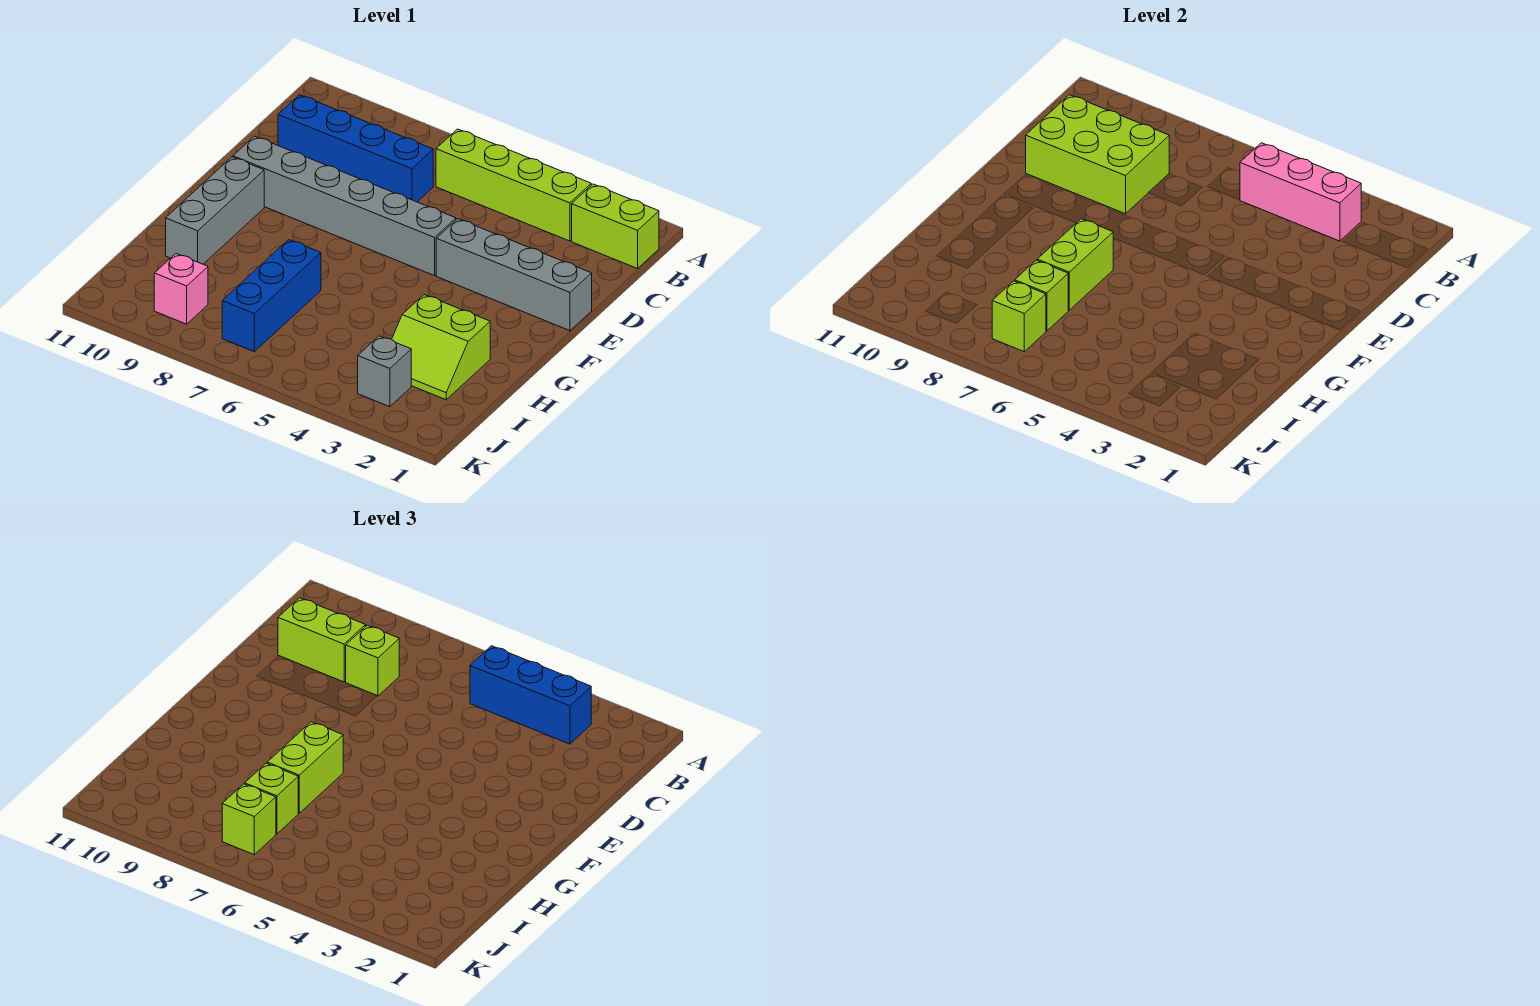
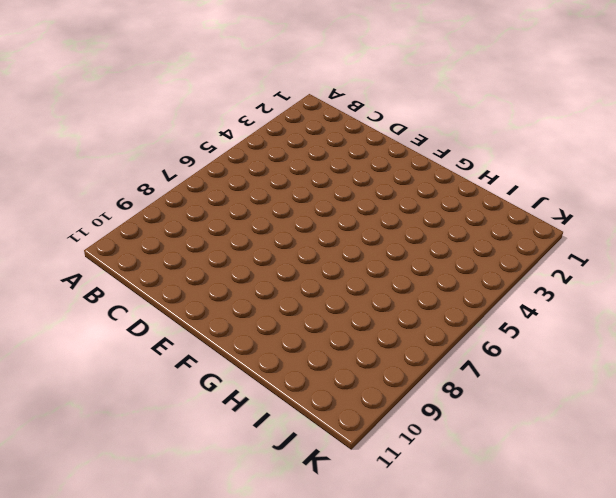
none -> lime brick B1:B2 level 1
none -> lime brick B3:B6 level 1
none -> blue brick C7:C10 level 1

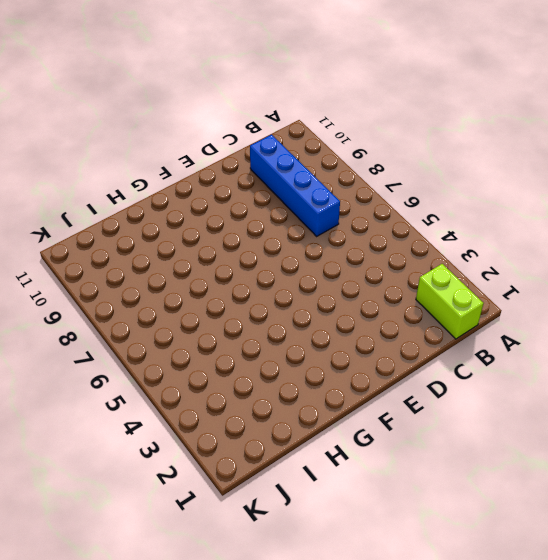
none -> lime brick B3:B6 level 1
none -> grey brick E1:E4 level 1
none -> grey brick E5:E10 level 1

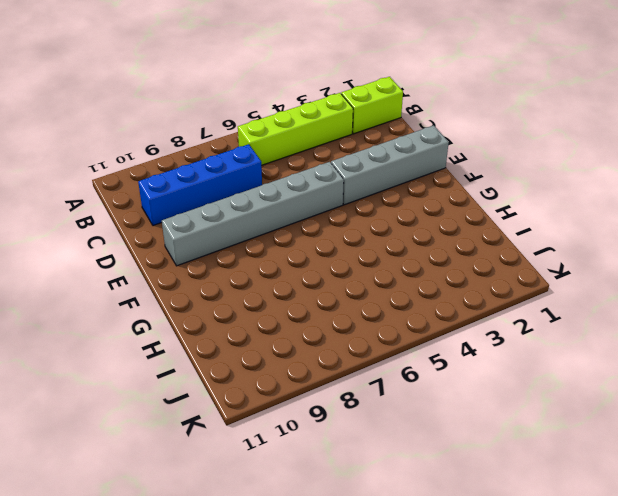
none -> grey brick F10:H10 level 1
none -> lime slope H2:I3 level 1 top H
none -> blue brick H7:J7 level 1

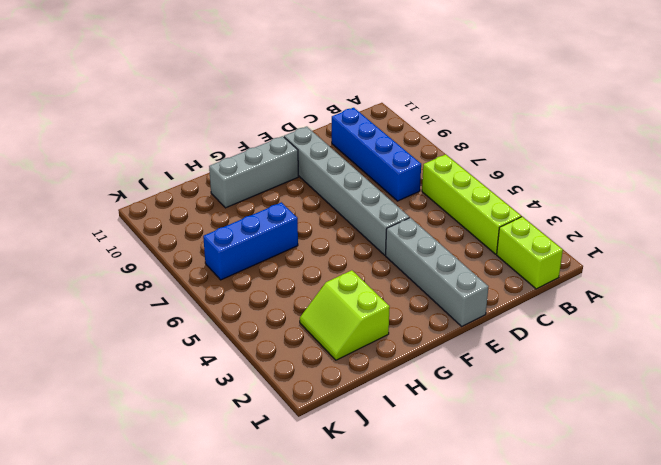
none -> grey brick J3 level 1
none -> pink brick J9 level 1
none -> pink brick B3:B5 level 2

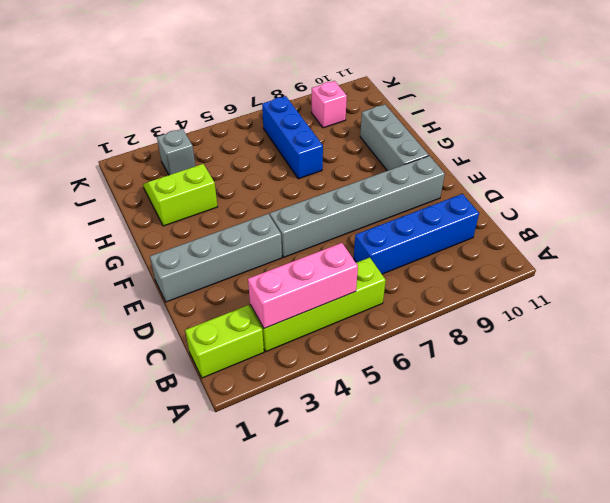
none -> lime brick C8:D10 level 2
none -> lime brick G7:H7 level 2
none -> lime brick I7 level 2

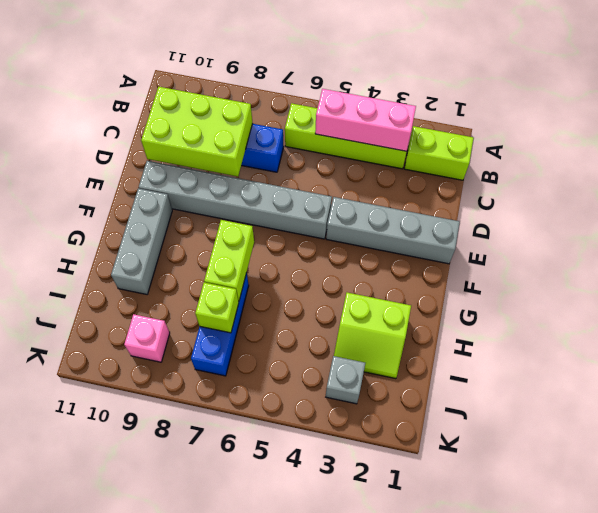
none -> lime brick J7 level 2
none -> blue brick B3:B5 level 3
none -> lime brick C8 level 3

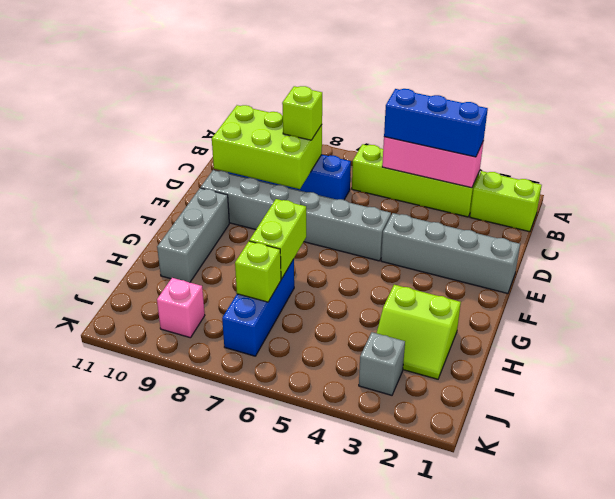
none -> lime brick J7 level 2
none -> lime brick C9:C10 level 3
none -> lime brick G7:H7 level 3

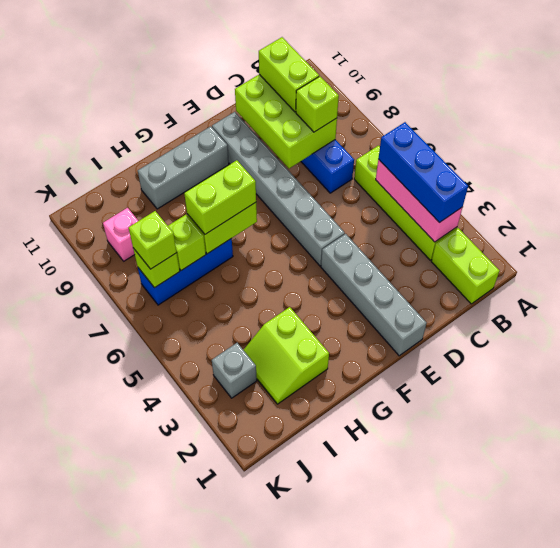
none -> lime brick I7 level 3

